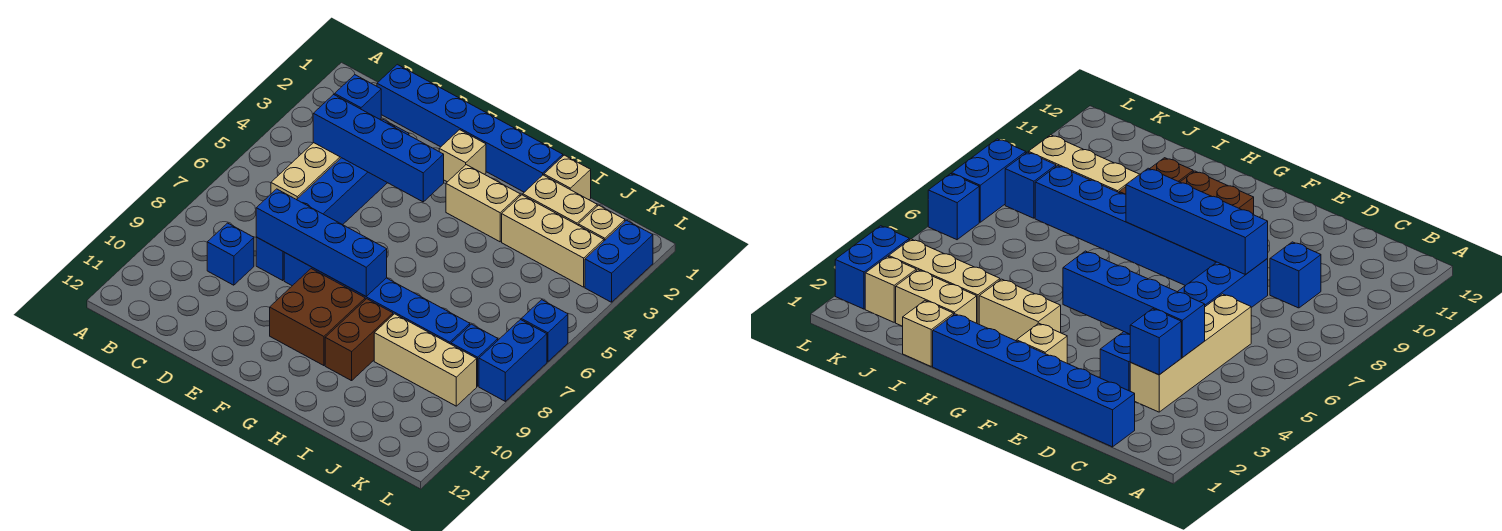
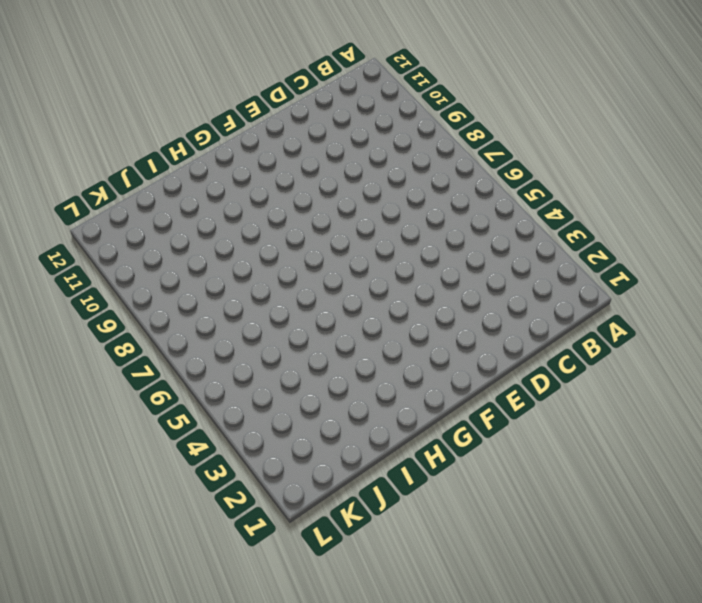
none -> blue brick C1:H1 level 1
none -> tan brick C3:C6 level 1
none -> blue brick C9 level 1

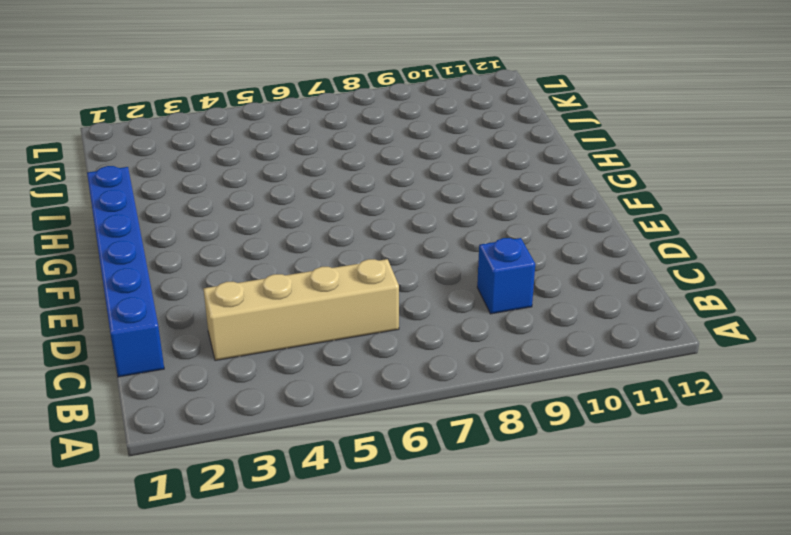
none -> blue brick D3:D8 level 1
none -> blue brick E8:J8 level 1
none -> tan brick F2 level 1

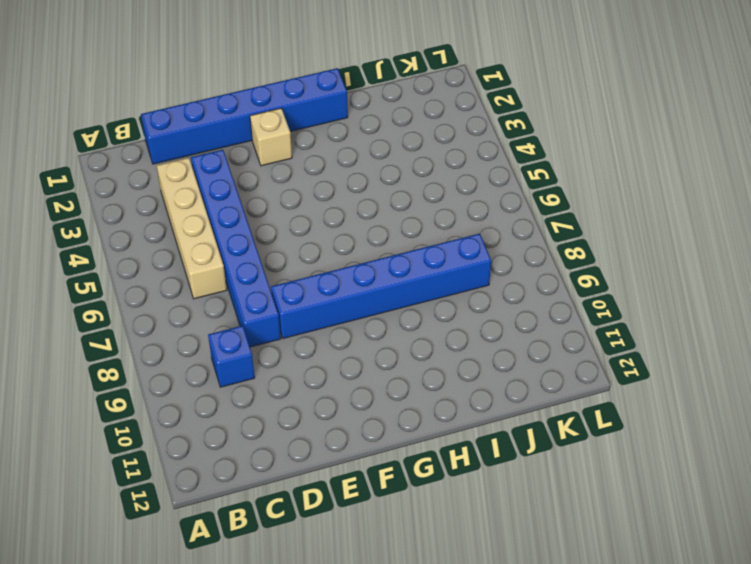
none -> brown brick F9:G10 level 1
none -> tan brick G3:H3 level 1
none -> brown brick H9:H10 level 1

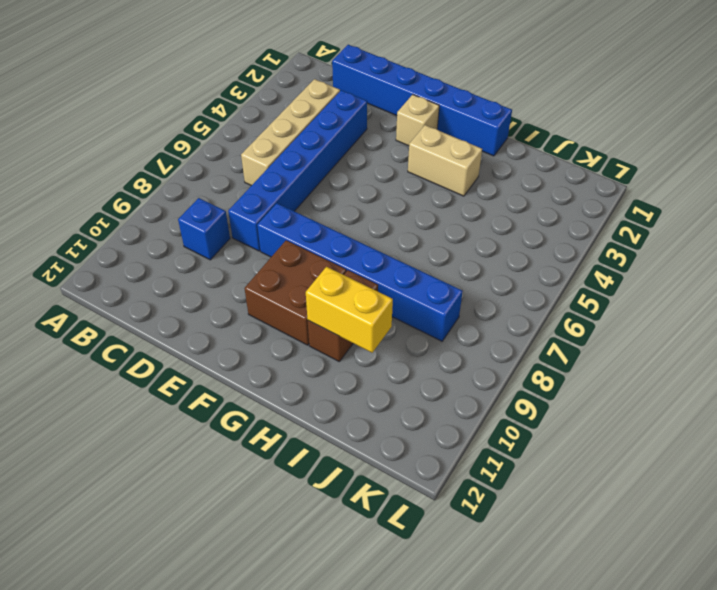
yellow brick H10:I10 level 2 -> none
none -> tan brick I1 level 1
none -> tan brick I2:J2 level 1
none -> tan brick I3:K3 level 1

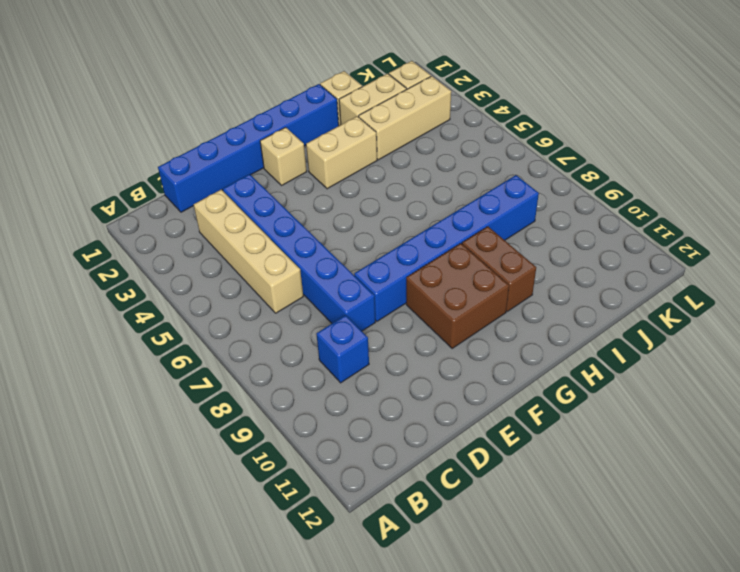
none -> tan brick I9:K9 level 1
none -> blue brick K8 level 1
none -> blue brick L2:L3 level 1

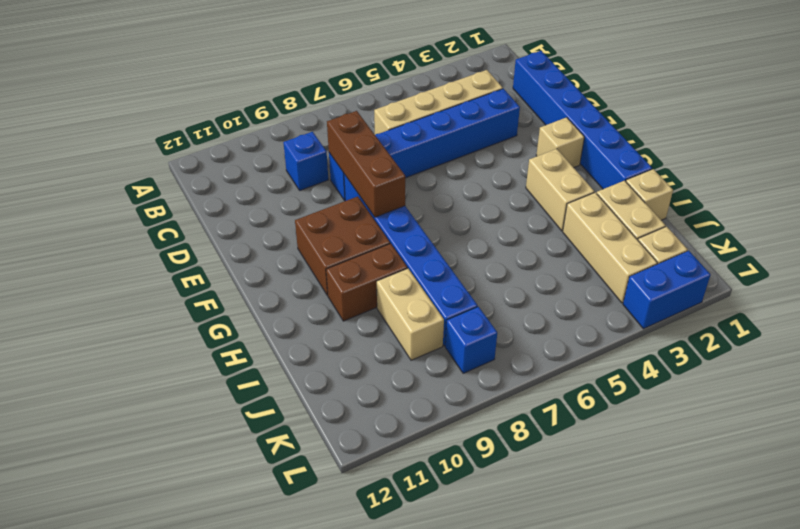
brown brick D8:F8 level 2 -> blue brick D8:G8 level 2
tan brick I9:J9 level 1 -> tan brick I9:K9 level 1
none -> blue brick L6 level 1
none -> blue brick L7:L8 level 1
none -> blue brick C3 level 2

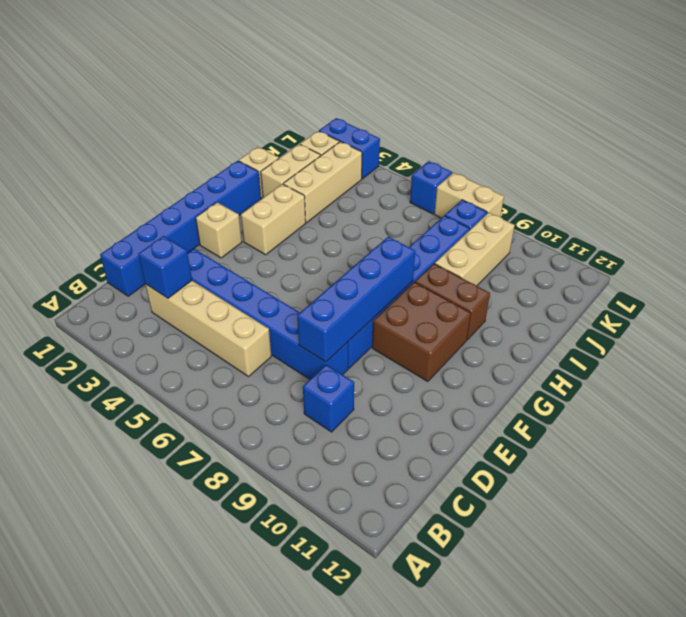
tan brick L7:L8 level 1 -> blue brick L7:L8 level 1
none -> blue brick C4:F4 level 2

